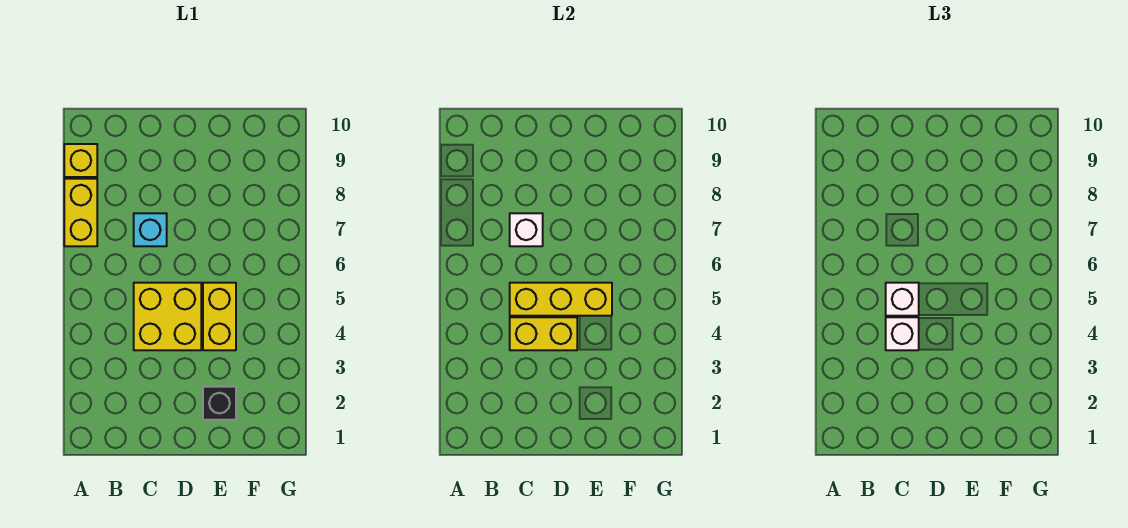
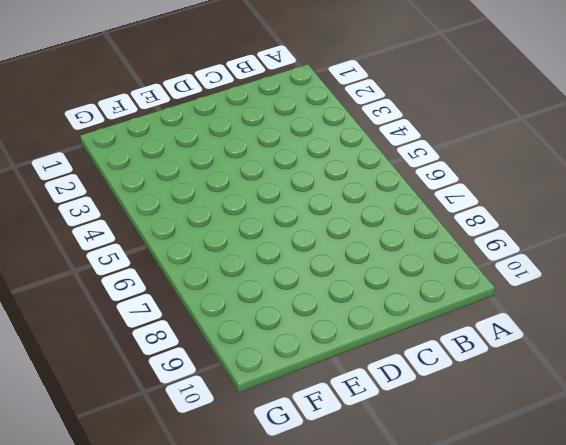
none -> yellow brick A7:A8 level 1
none -> yellow brick A9 level 1

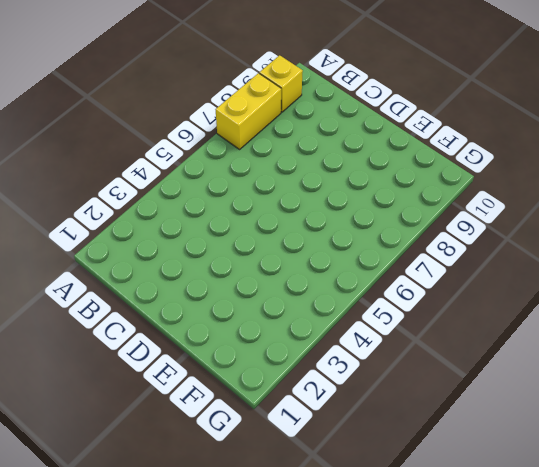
none -> yellow brick C4:D5 level 1
none -> cyan brick C7 level 1

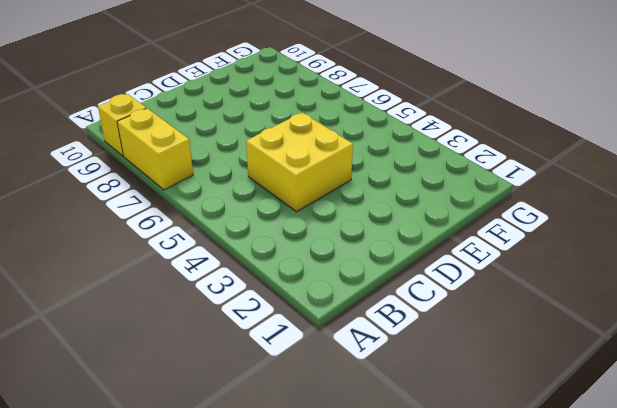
none -> cyan brick C7 level 1
none -> black brick E2 level 1

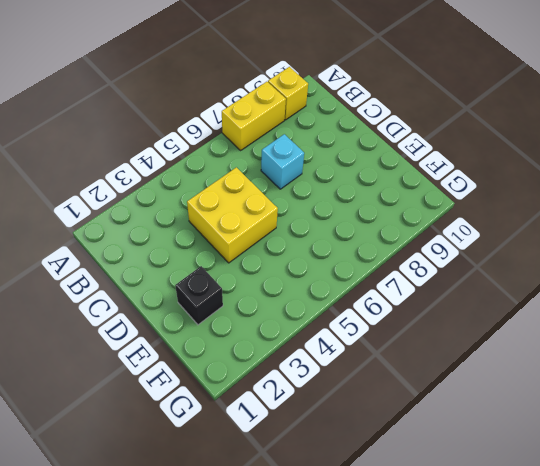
none -> yellow brick E4:E5 level 1
none -> yellow brick C4:D4 level 2

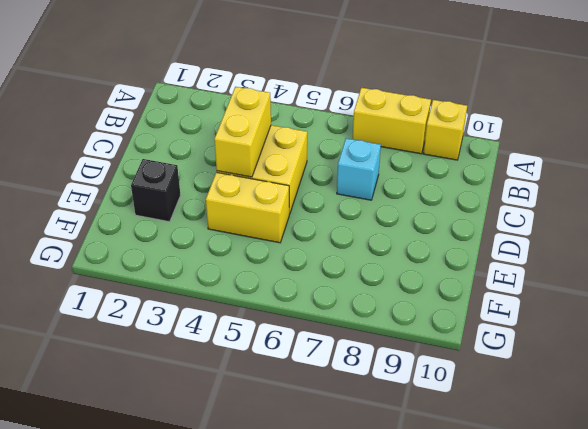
none -> yellow brick C5:E5 level 2
none -> white brick C7 level 2

